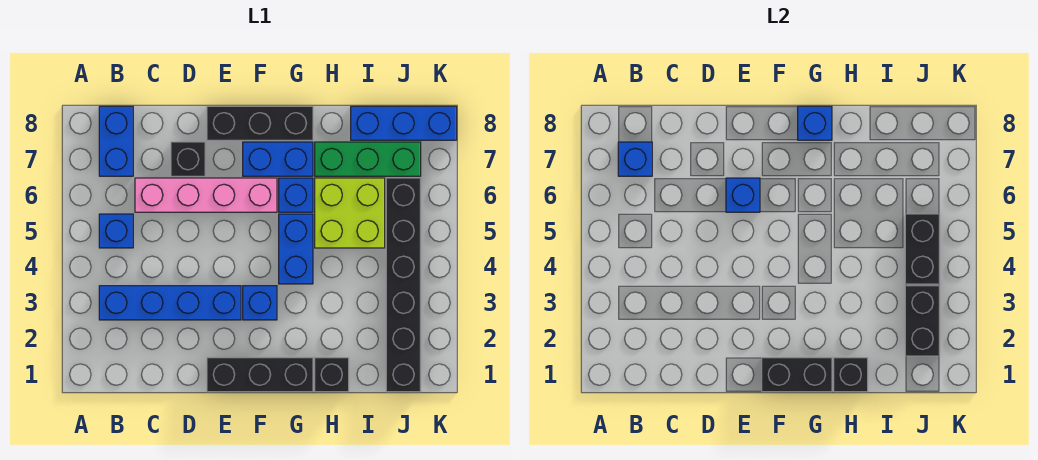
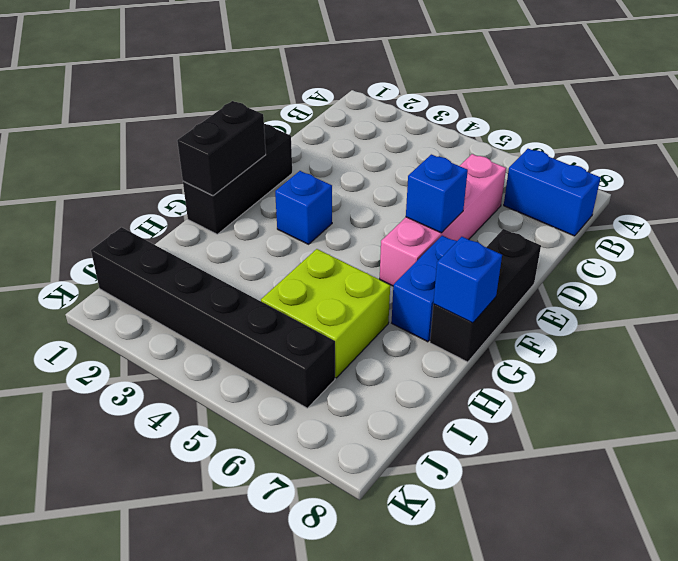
none -> blue brick B3:E3 level 1
none -> blue brick B5 level 1
none -> black brick D7 level 1

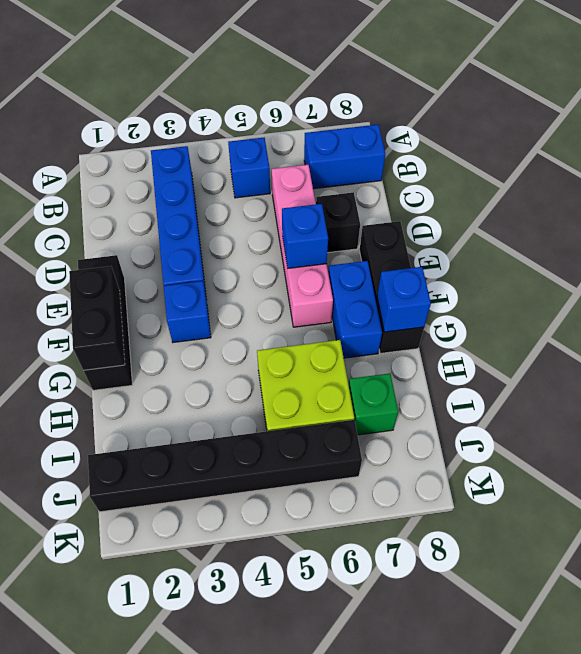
green brick I7 level 1 -> green brick H7:J7 level 1
none -> blue brick G4:G5 level 1
none -> blue brick G6 level 1
none -> black brick H1 level 1

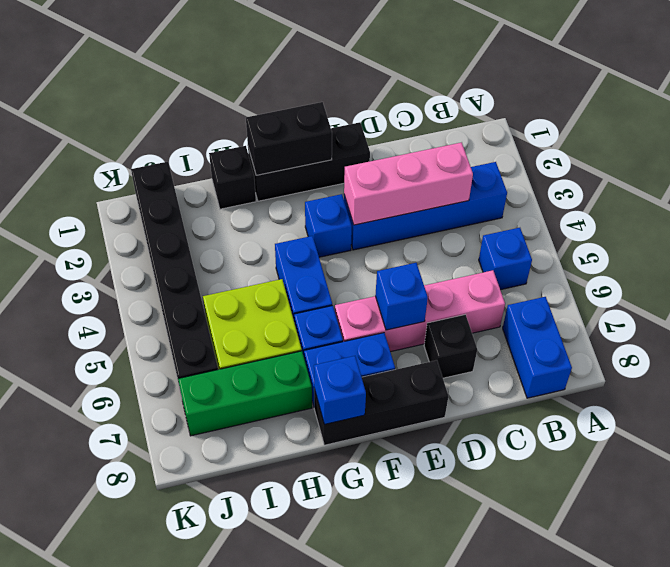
pink brick C3:E3 level 2 -> none
none -> blue brick I8:K8 level 1
none -> blue brick B7 level 2
none -> black brick H1 level 2

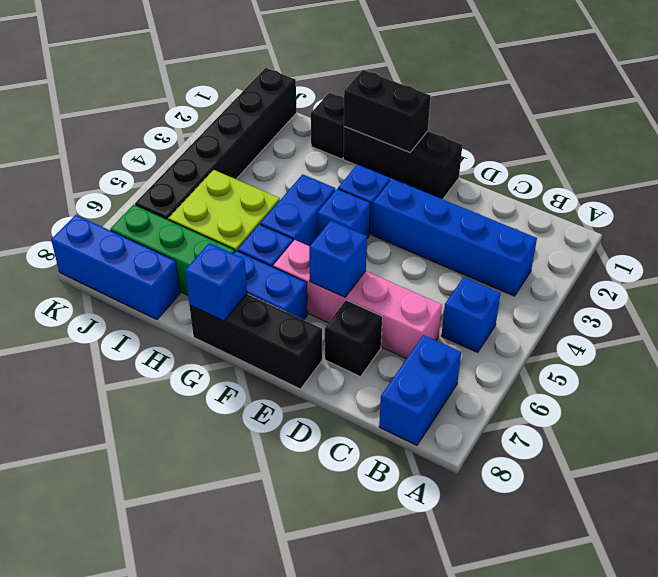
blue brick F4 level 1 -> blue brick B7 level 2
none -> black brick H1 level 2
none -> black brick J2:J3 level 2
none -> black brick J4:J5 level 2

